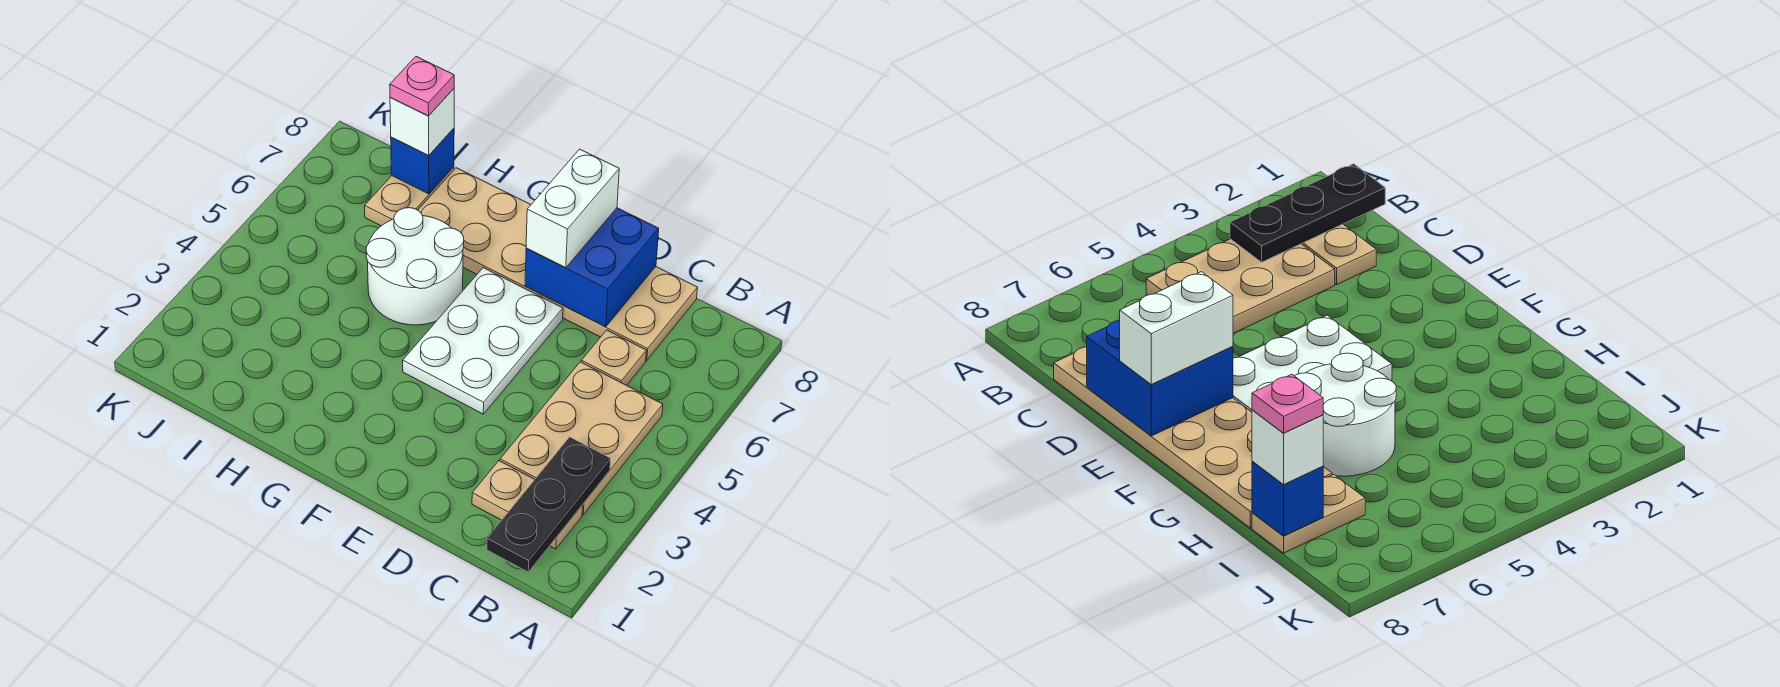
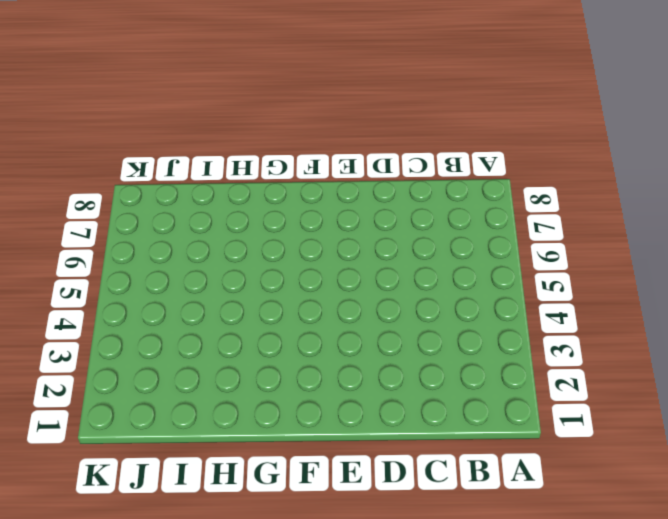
none -> tan plate B2:C2 level 1
none -> tan plate B3:C5 level 1
none -> tan plate C6 level 1

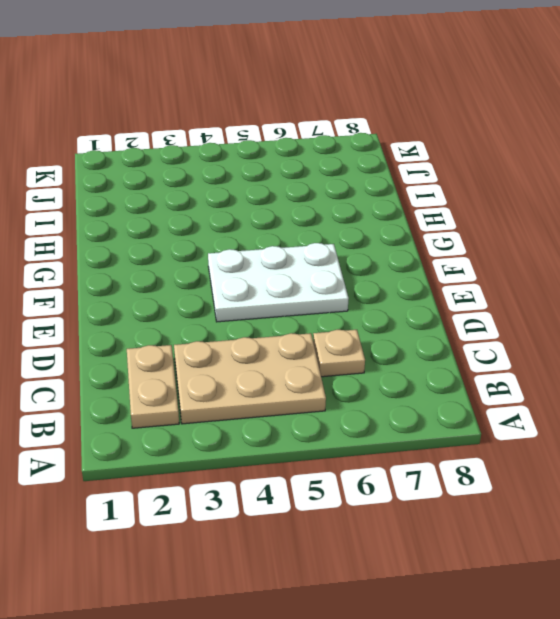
none -> tan plate C7:H8 level 1
none -> white round brick G5:H6 level 1
none -> tan plate I7:I8 level 1

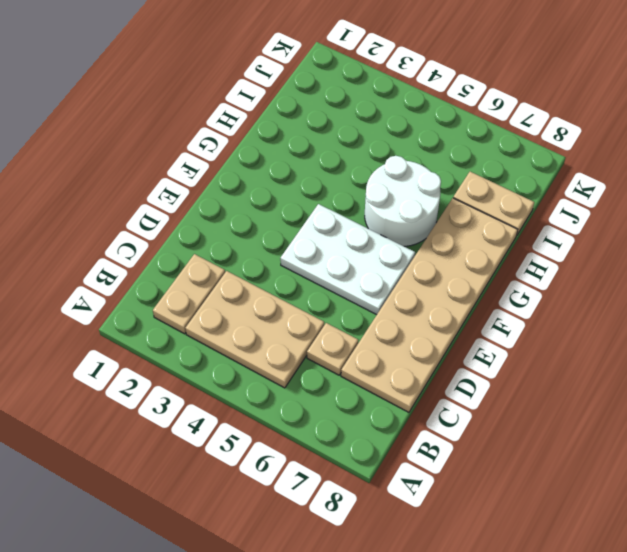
none -> black plate B1:B3 level 2
none -> blue brick D7:E8 level 2
none -> blue brick I8 level 2

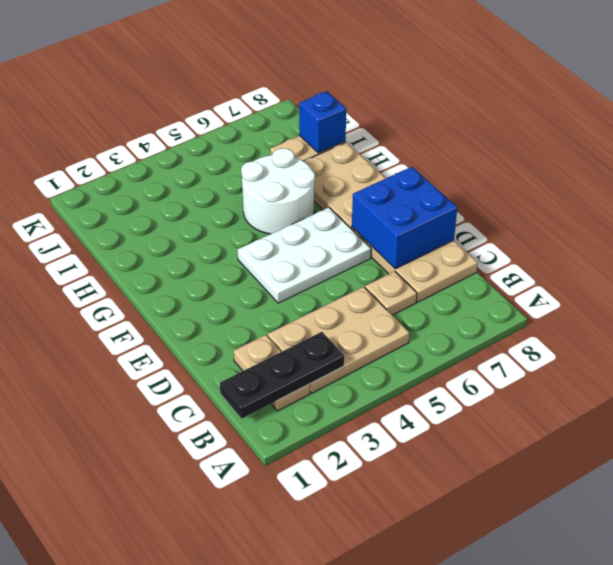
none -> white brick E7:E8 level 3
none -> white brick I8 level 3
none -> pink plate I8 level 4

